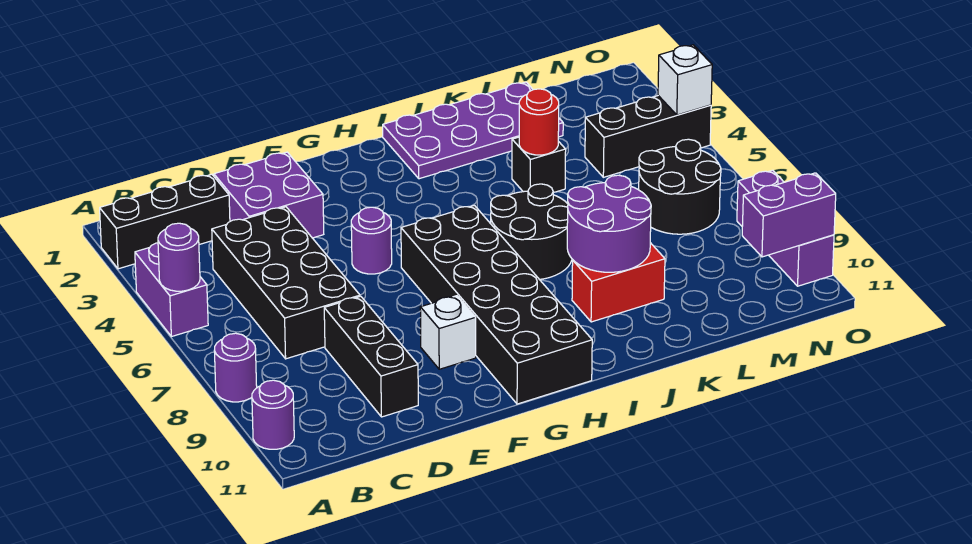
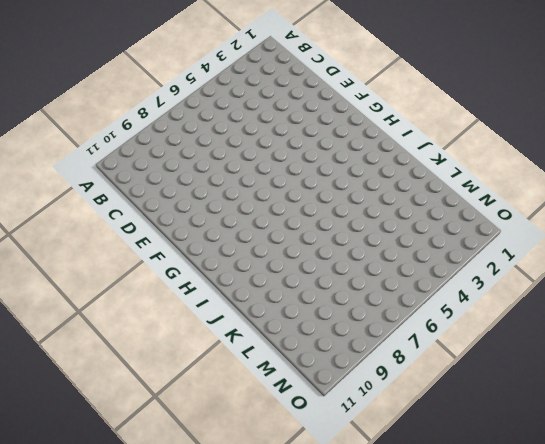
none -> black brick A2:C2 level 1
none -> purple brick A4:A5 level 1
none -> purple round brick A8 level 1

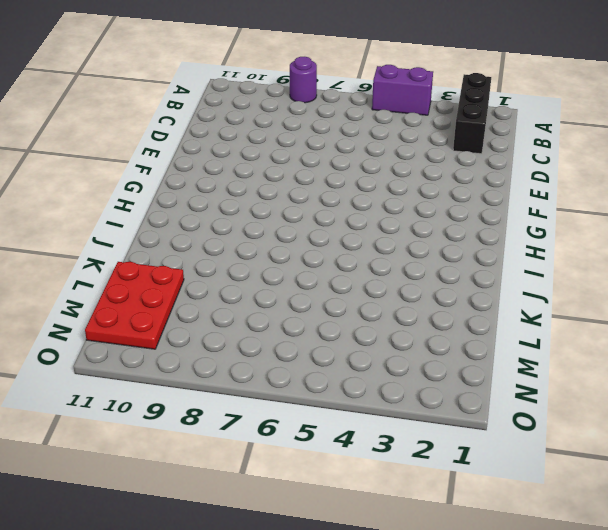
red plate L10:N11 level 1 -> none
none -> purple round brick A10 level 1
none -> black brick C4:D7 level 1
none -> purple brick D2:E3 level 1

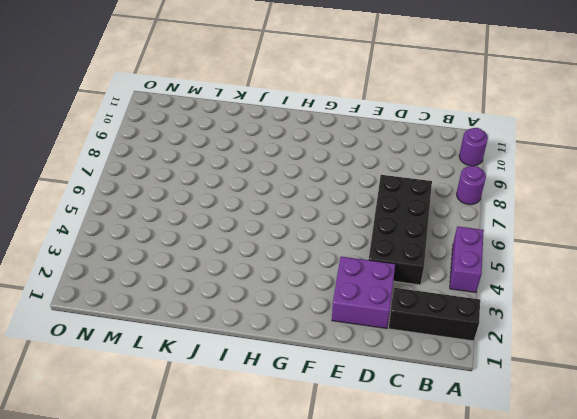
none -> black brick D8:D10 level 1
none -> purple round brick F5 level 1
none -> white brick F9 level 1

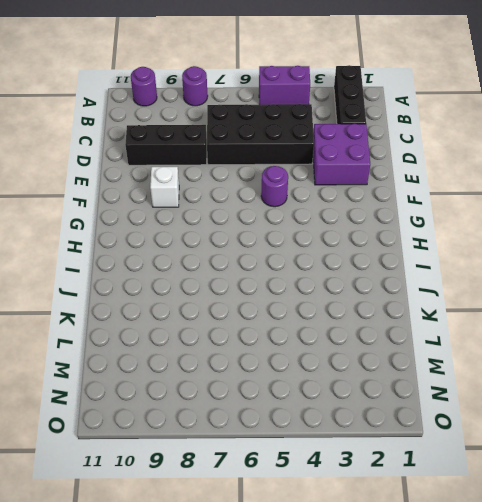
none -> black brick G6:H11 level 1
none -> purple plate I1:L2 level 1
none -> black round brick I6:J7 level 1

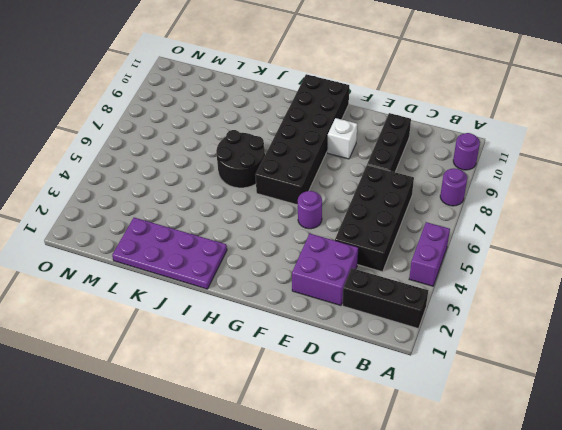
none -> red brick J9:K9 level 1
none -> black brick K4 level 1
none -> black brick M4:O4 level 1

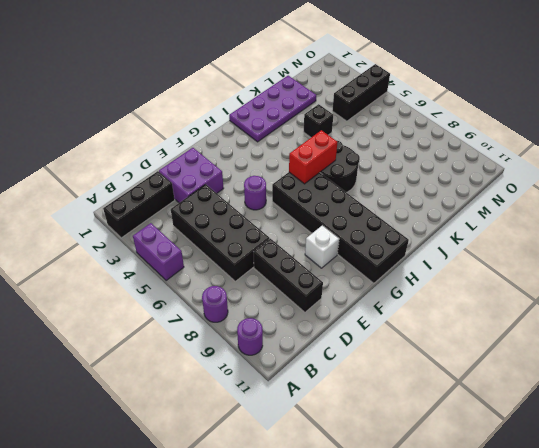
red brick H6:I6 level 2 -> red brick J9:K9 level 1
none -> black round brick M6:N7 level 1
none -> purple brick O8:O10 level 1
none -> purple round brick A5 level 2

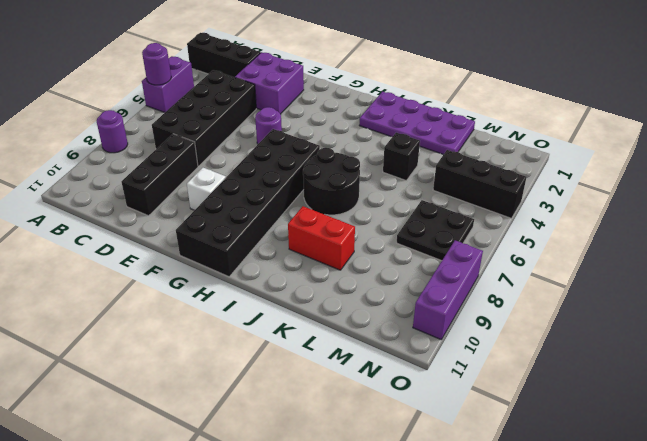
black plate M6:N7 level 1 -> black round brick M6:N7 level 1
none -> purple round brick A10 level 1
none -> purple round brick J8:K9 level 2
none -> red round brick K4 level 2

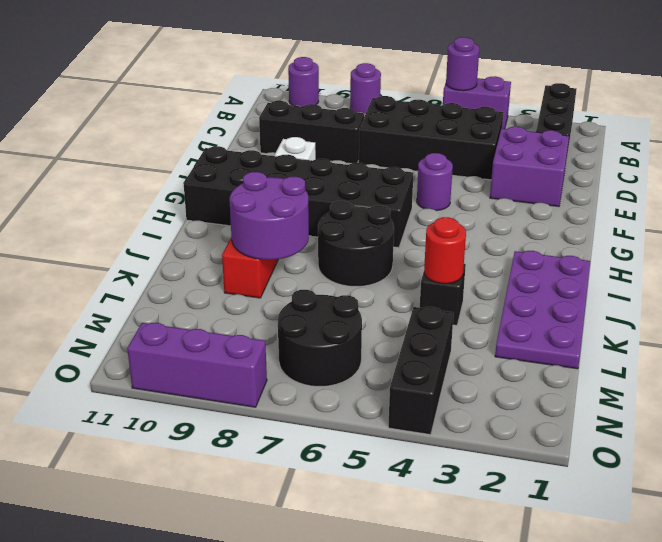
none -> purple brick N10:O10 level 2
none -> white brick O4 level 2

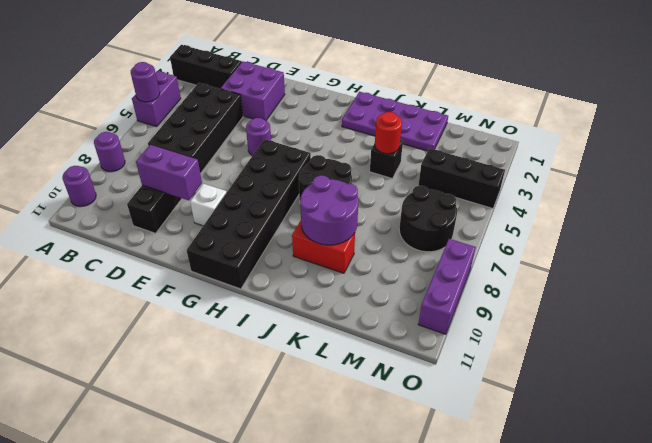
purple brick D9:E9 level 2 -> purple brick N10:O10 level 2
none -> white brick O4 level 2

